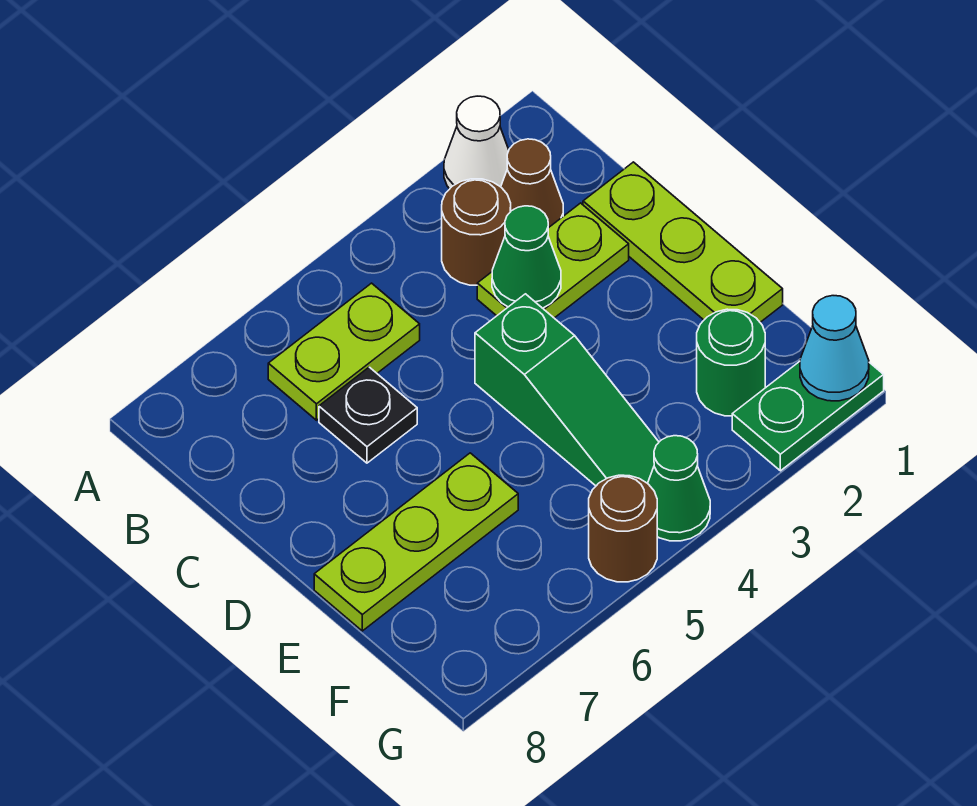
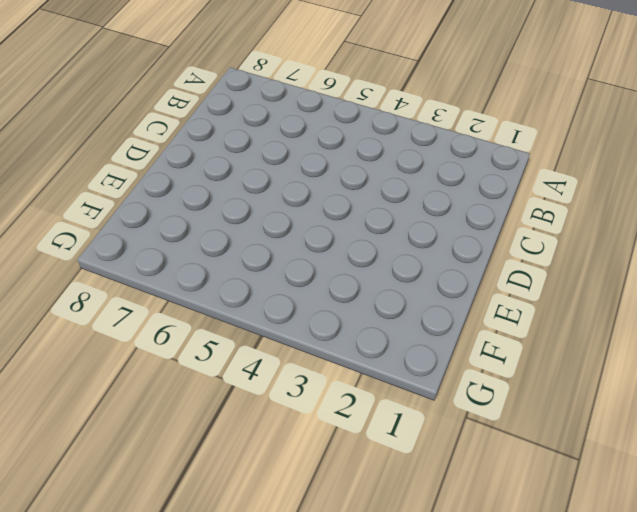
none -> white cone A2 level 1
none -> brown cone B2 level 1
none -> brown round brick B3 level 1

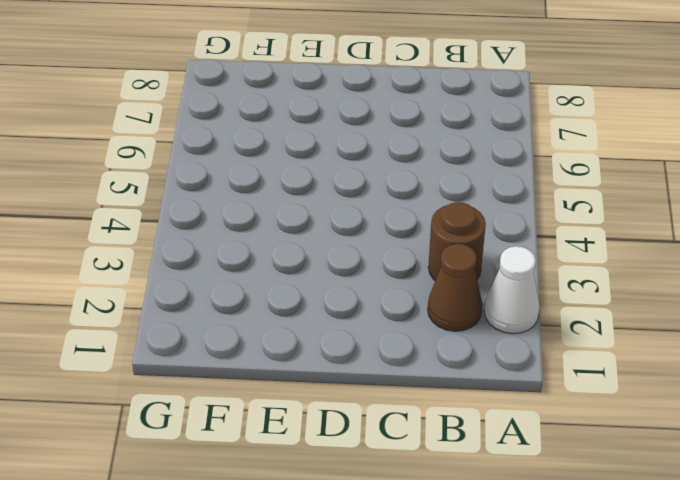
none -> lime plate B5:B6 level 1
none -> lime plate C1:E1 level 1
none -> lime plate C2:C3 level 1

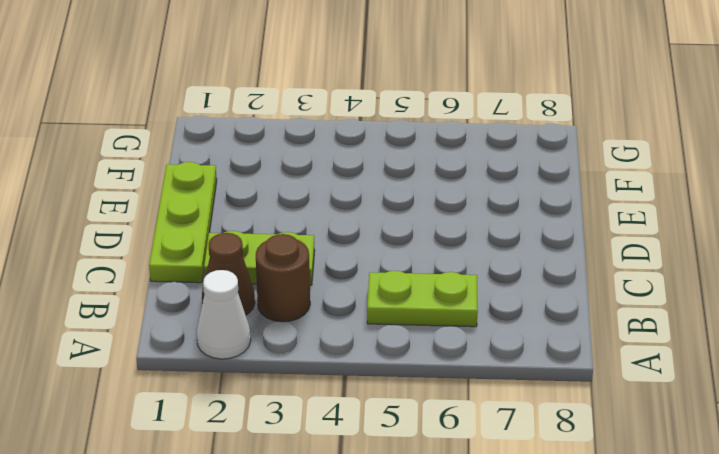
none -> black plate C6 level 1
none -> green slope D4:F4 level 1 top D
none -> lime plate E6:E8 level 1

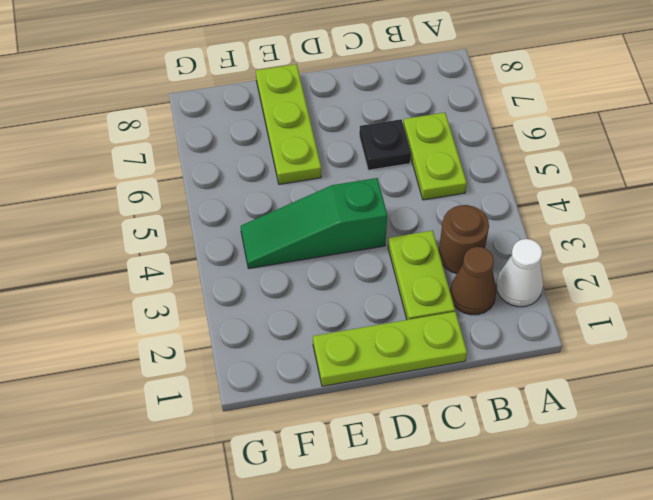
none -> green round brick F2 level 1
none -> green plate G1:G2 level 1
none -> green cone G4 level 1

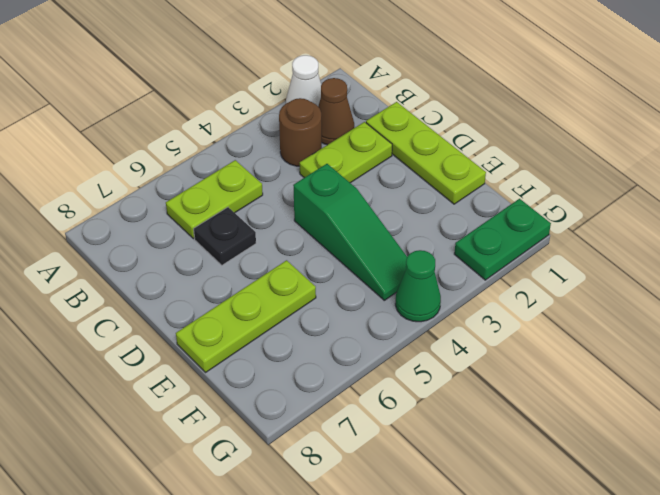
none -> green round brick F2 level 1
none -> brown round brick G5 level 1
none -> green cone C3 level 2

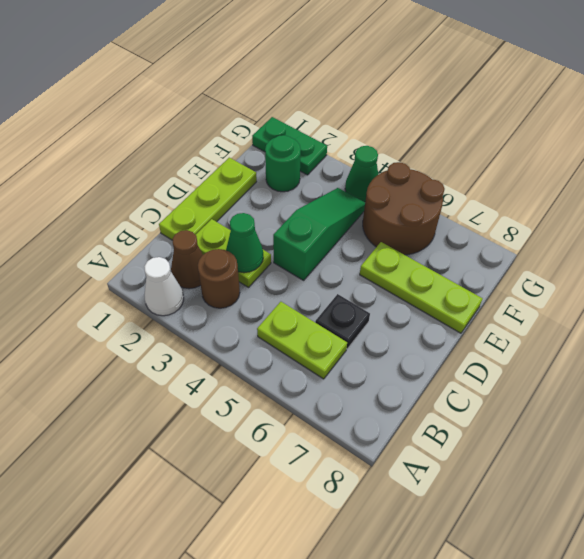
brown round brick F5:G6 level 1 -> brown round brick G5 level 1
none -> cyan cone G1 level 2

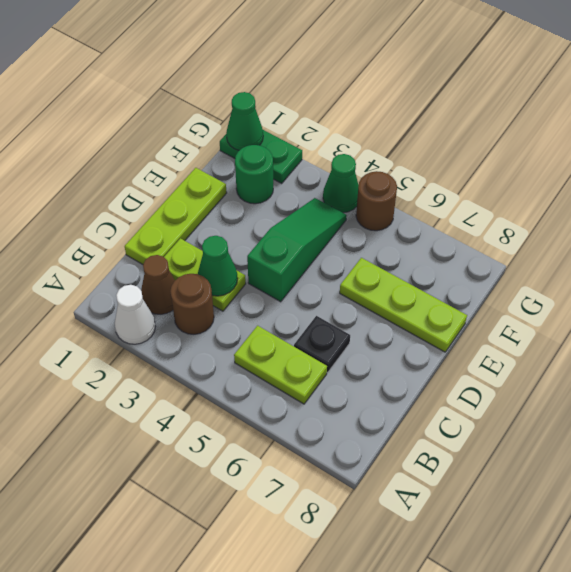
green cone G1 level 2 -> cyan cone G1 level 2

